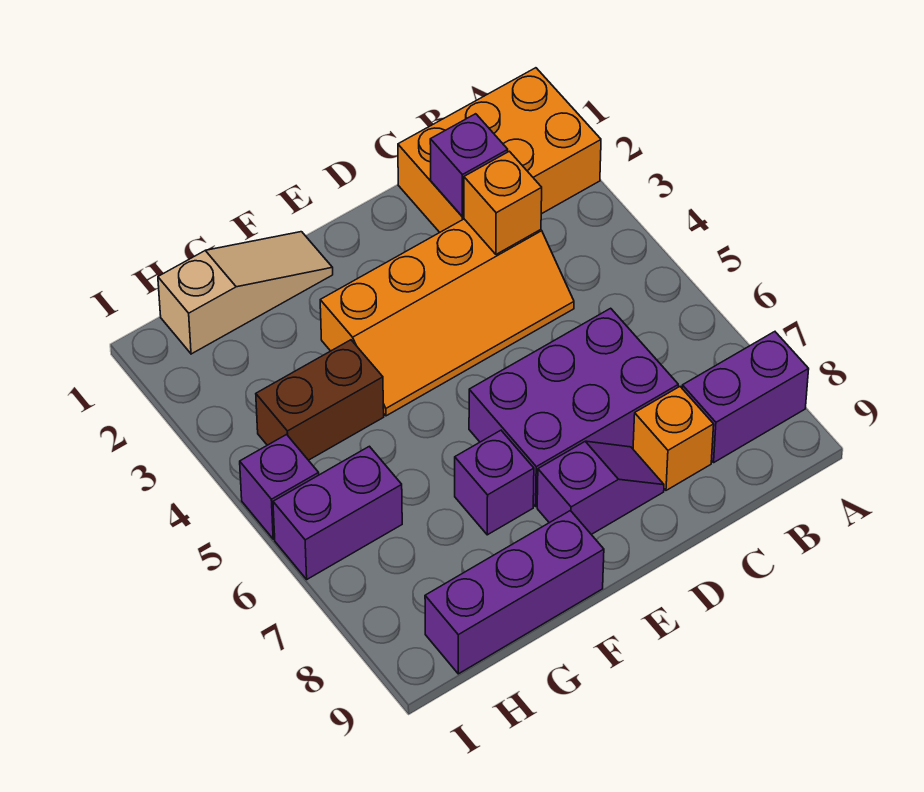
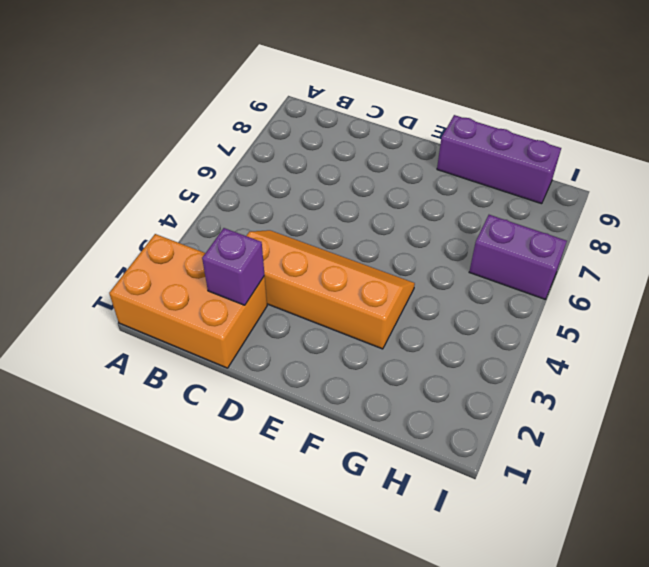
none -> purple brick A8:B8 level 1
none -> purple brick C6:E7 level 1
none -> orange brick C8 level 1

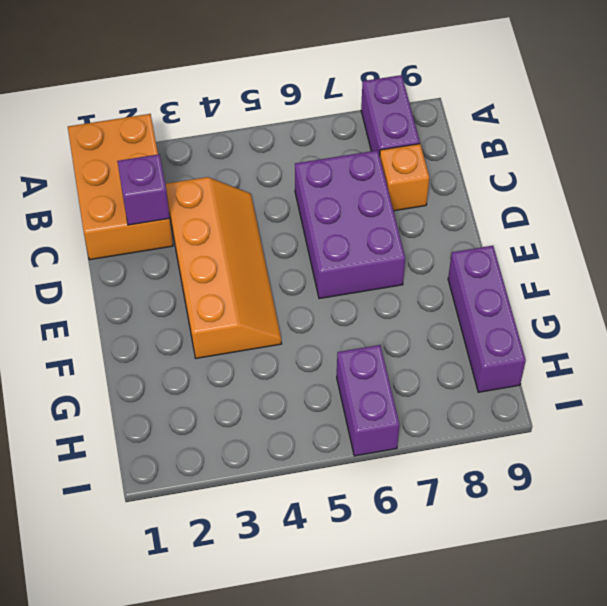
none -> purple slope D8:E8 level 1 top E
none -> tan slope F1:H1 level 1 top H
none -> purple brick F7 level 1

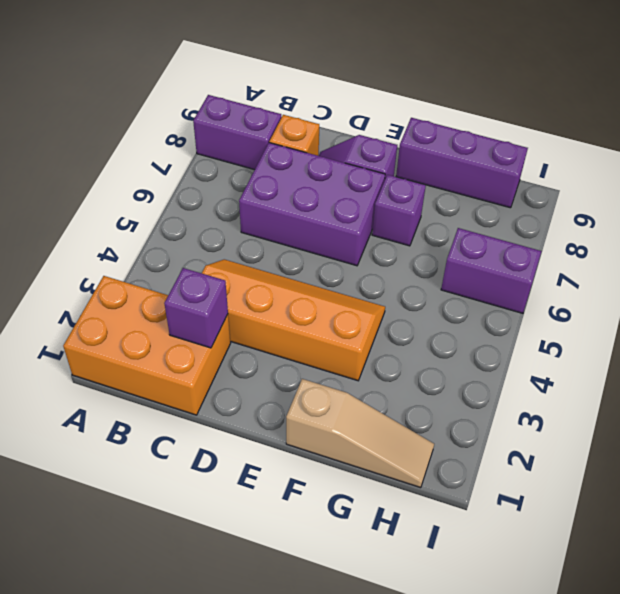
tan slope F1:H1 level 1 top F -> tan slope F1:H1 level 1 top H
none -> brown brick G4:H4 level 1
none -> purple brick I5 level 1
none -> orange brick C3 level 2

